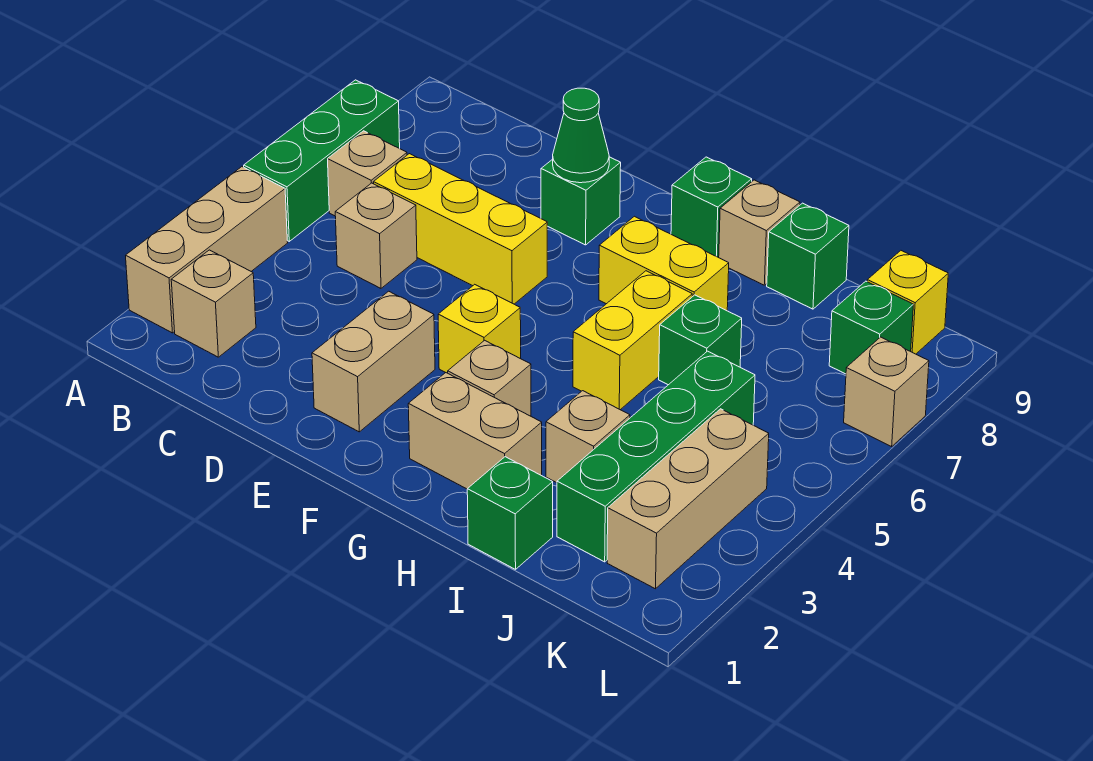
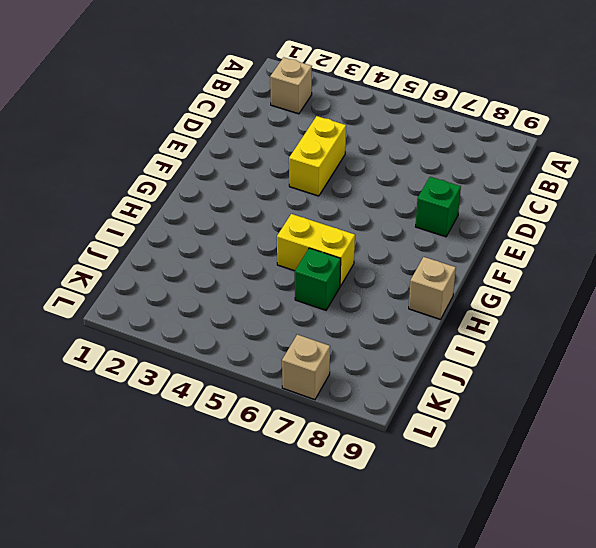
yellow brick D4:E4 level 1 -> yellow brick G7:H7 level 1
none -> tan brick A2:A4 level 1
none -> green brick A5:A7 level 1
none -> tan brick B6 level 1

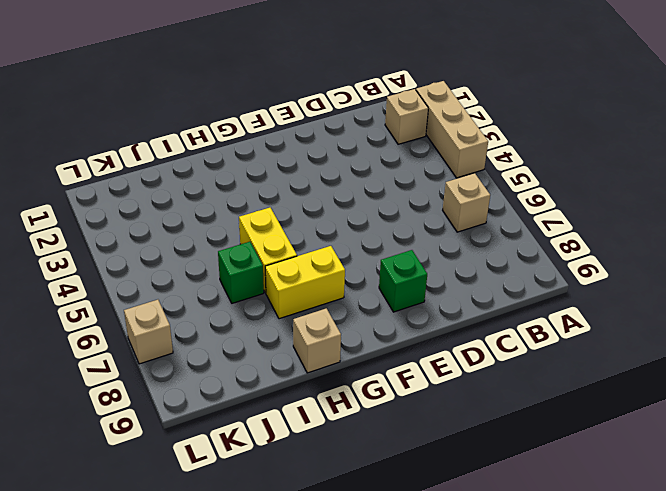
none -> green brick A5:A7 level 1
none -> tan brick C5 level 1
none -> yellow brick C6:E6 level 1

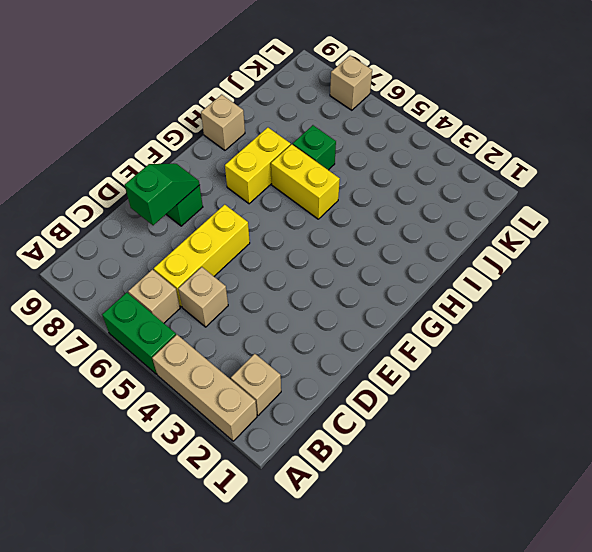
green brick A5:A6 level 1 -> green brick A5:A7 level 1
green slope D8:E8 level 2 top D -> green cone E8 level 2
none -> tan brick E2:E3 level 1
none -> yellow brick F4 level 1
none -> tan brick G2:H2 level 1

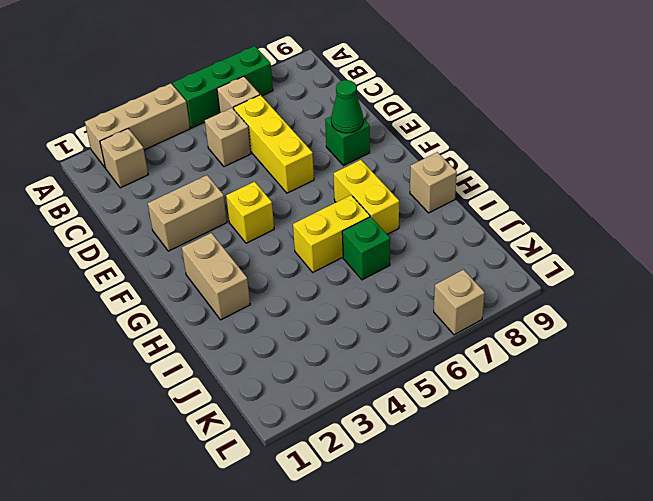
none -> tan brick G3 level 1
none -> green brick G9 level 1
none -> green brick I1 level 1

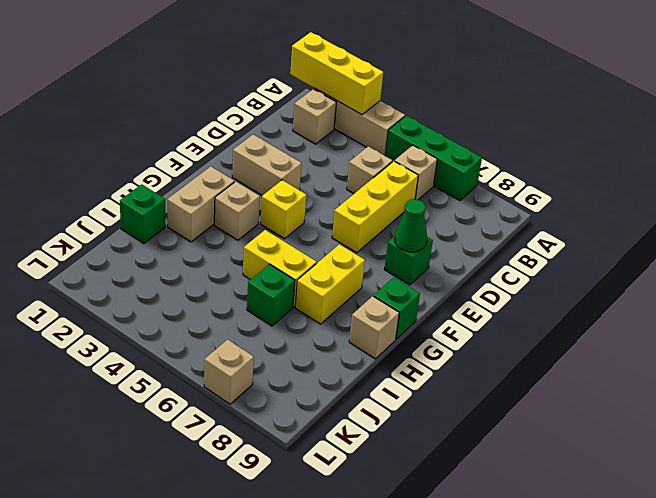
yellow brick A1:A3 level 2 -> none
none -> tan brick I3 level 1
none -> green brick I9 level 1
none -> green brick J2:J5 level 1

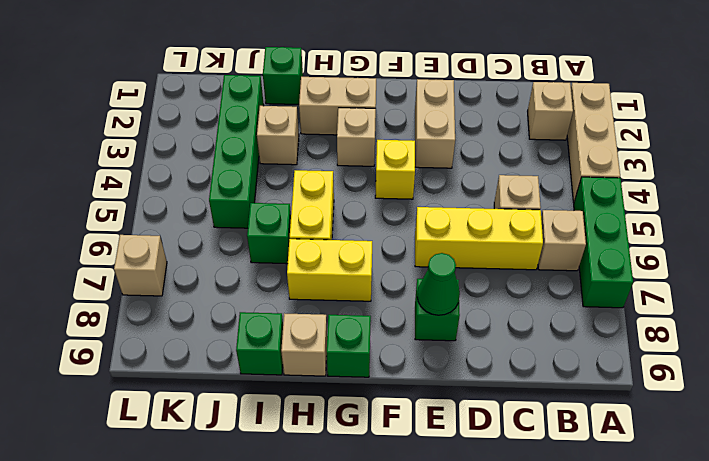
none -> tan brick K2:K4 level 1
none -> green brick K8 level 1
none -> yellow brick K9 level 1

